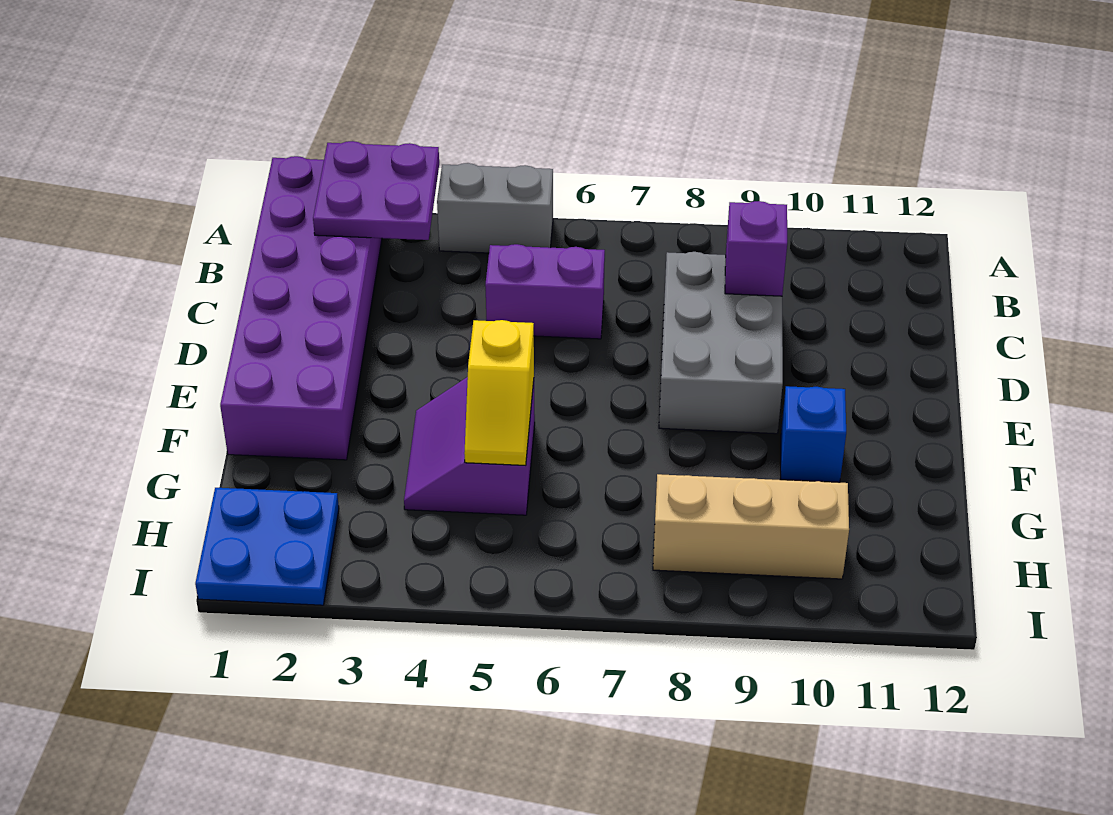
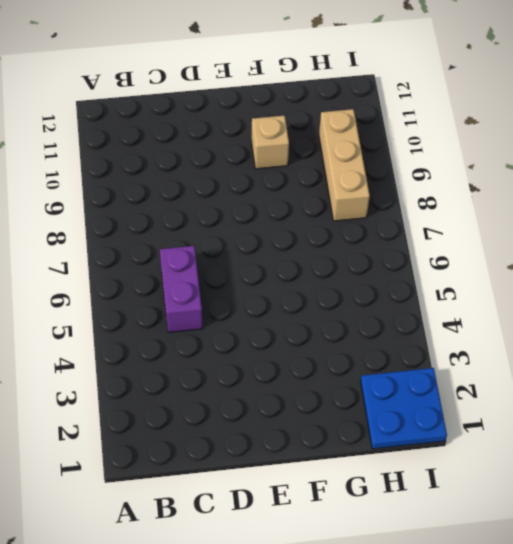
tan brick F10 level 1 -> blue brick F10 level 1
none -> purple brick A1:F2 level 1
none -> grey brick A4:A5 level 1

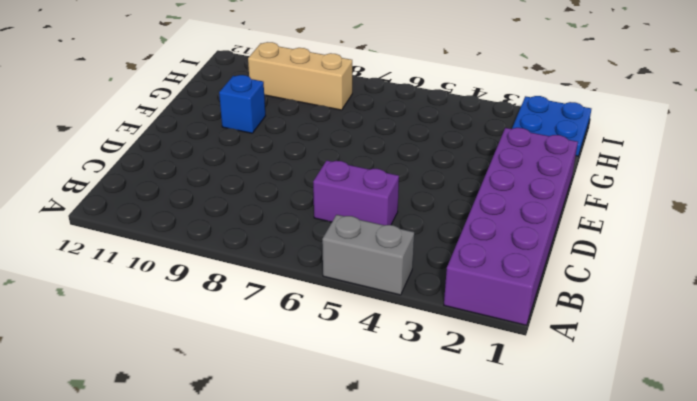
none -> grey brick C8:E9 level 1
none -> purple slope F4:G5 level 1 top 5

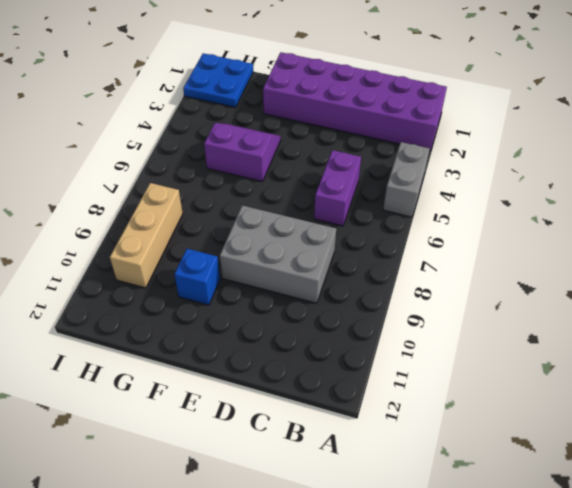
none -> purple plate A2:B3 level 2
none -> purple brick C9 level 2

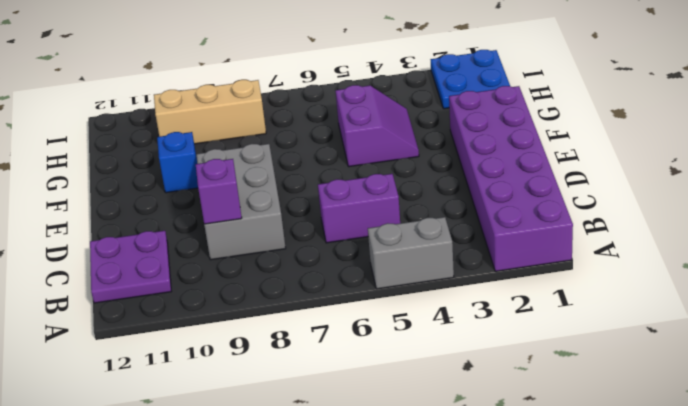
purple plate B11:C12 level 1 -> purple plate A2:B3 level 2
none -> yellow slope F5:G5 level 2 top F

